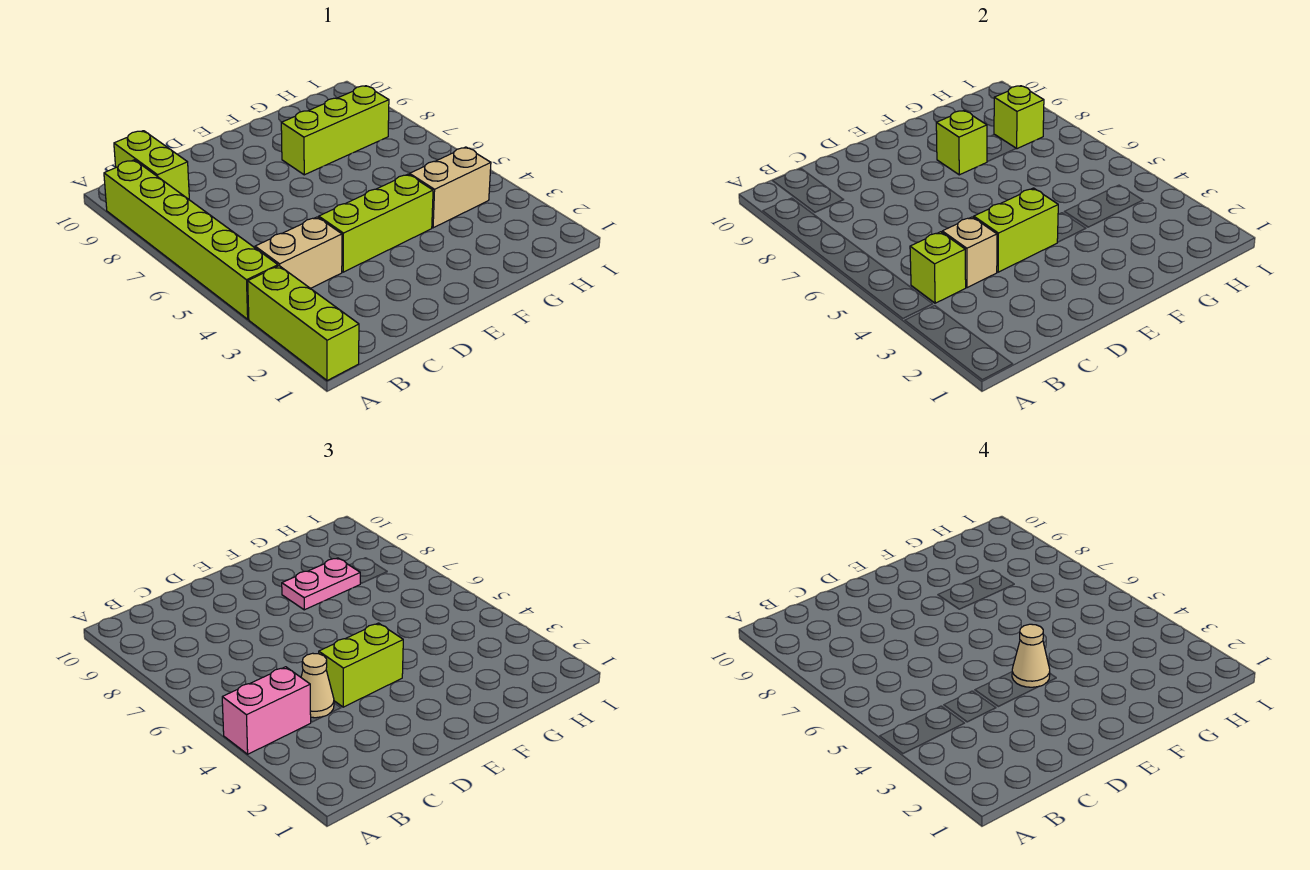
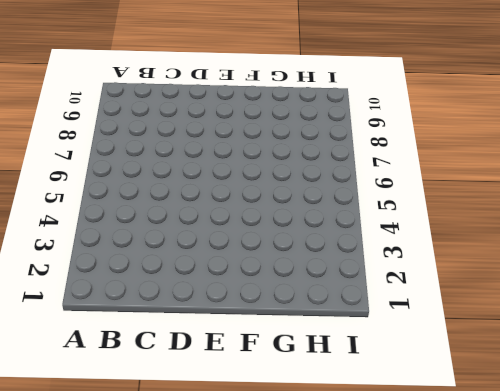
none -> lime brick A1:A3 level 1
none -> lime brick A4:A9 level 1
none -> tan brick B4:C4 level 1

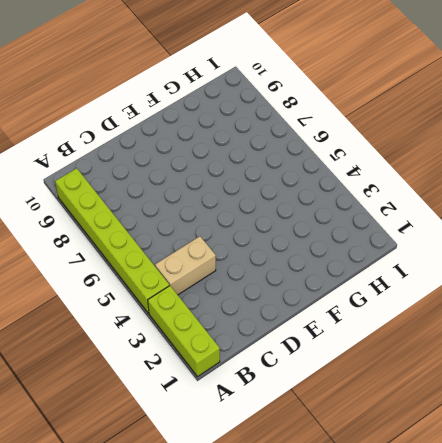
none -> lime brick B9:B10 level 1
none -> lime brick D4:F4 level 1
none -> lime brick F8:H8 level 1

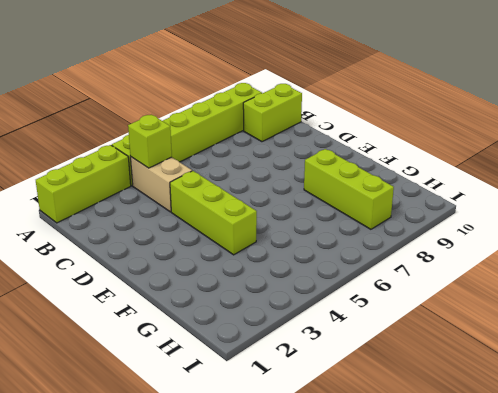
none -> tan brick G4:H4 level 1
none -> tan brick C4 level 2
none -> lime brick D4:E4 level 2

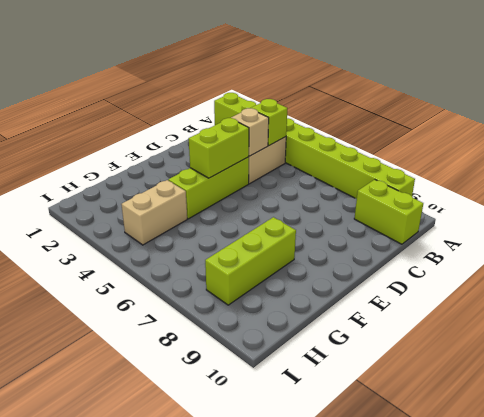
none -> lime brick F8 level 2
none -> lime brick H8 level 2
none -> pink brick A4:B4 level 3

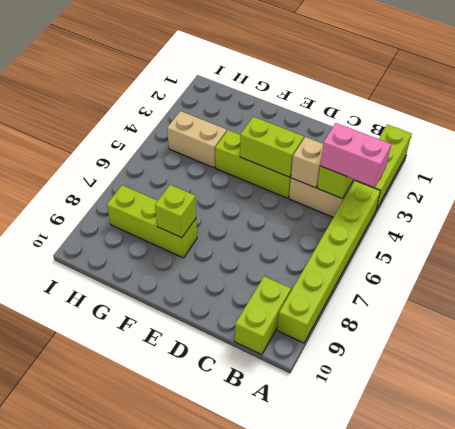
none -> lime brick H8 level 2
none -> tan cone C4 level 3
none -> lime brick D4:E4 level 3

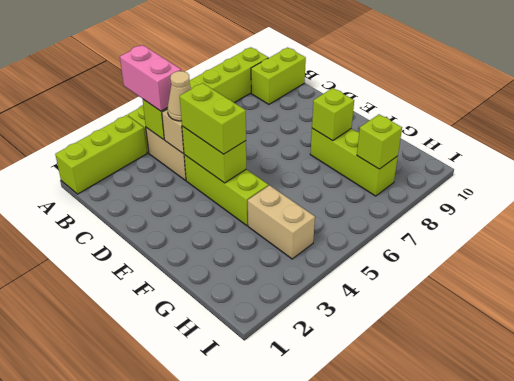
none -> pink plate F8:G8 level 3
none -> tan cone E4 level 4

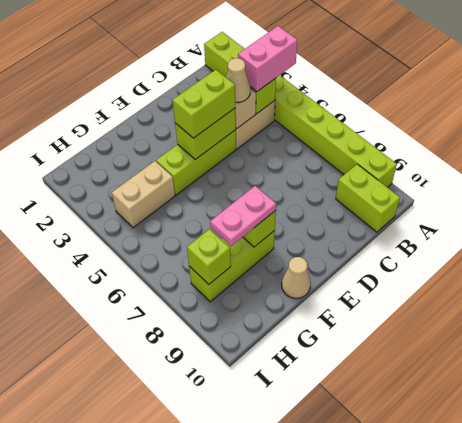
tan cone F10 level 1 -> tan cone E4 level 4

